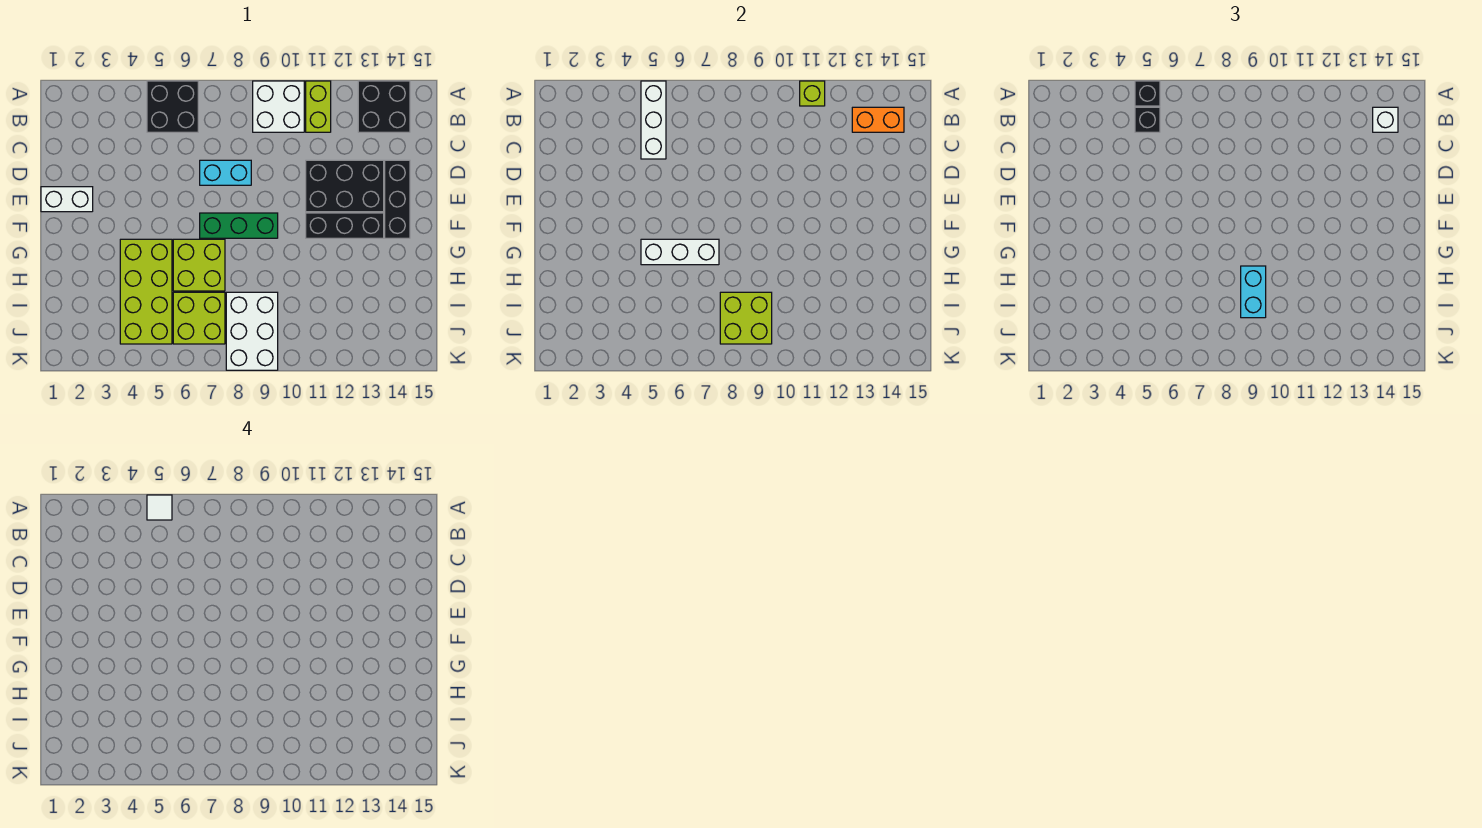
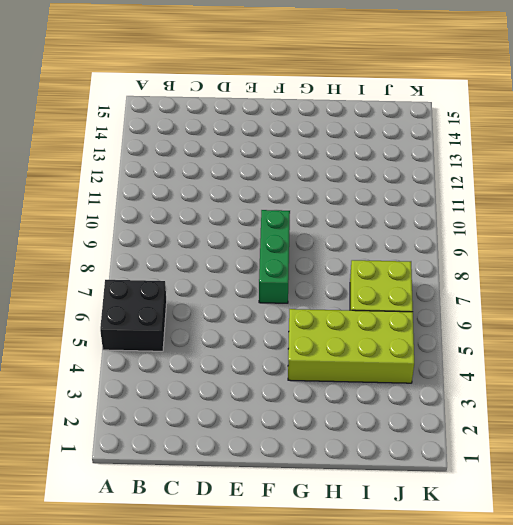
none -> white brick A9:B10 level 1
none -> lime brick A11:B11 level 1
none -> black brick A13:B14 level 1

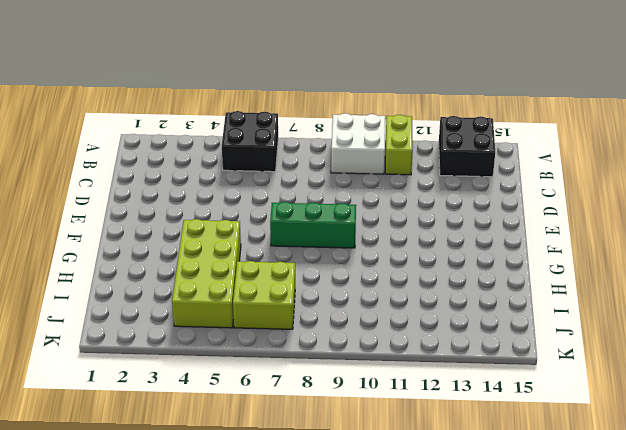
none -> cyan brick D7:D8 level 1
none -> black brick D11:E13 level 1
none -> black brick D14:F14 level 1

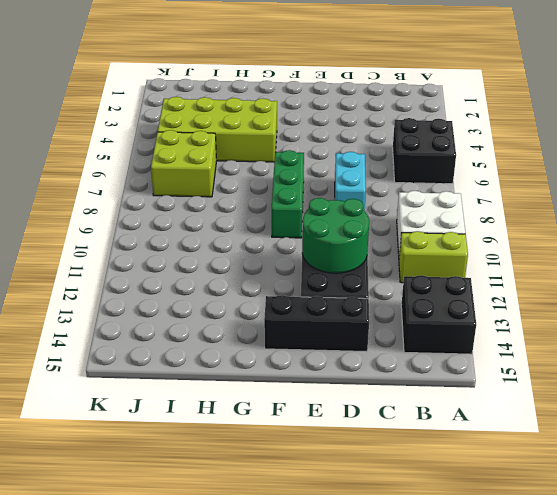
green round brick D11:E12 level 2 -> none
none -> white brick E1:E2 level 1
none -> black brick F11:F13 level 1
none -> lime brick G6:H7 level 1

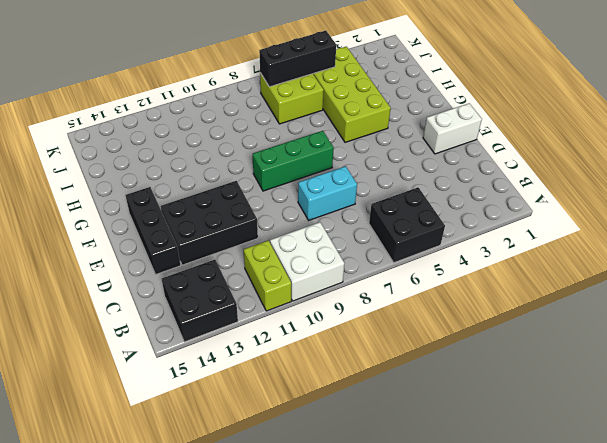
black brick J5:J7 level 2 -> black brick F11:F13 level 1
none -> lime brick G6:H7 level 1
none -> white brick I8:K9 level 1
none -> white brick A5:C5 level 2

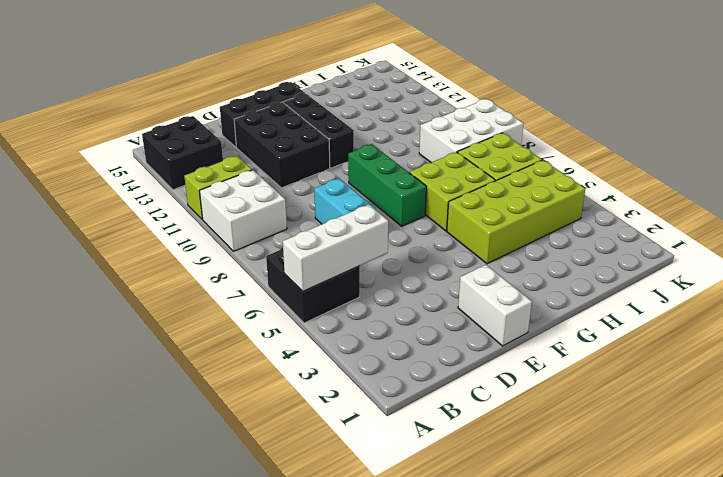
none -> lime brick A11 level 2
none -> orange brick B13:B14 level 2
none -> white brick G5:G7 level 2

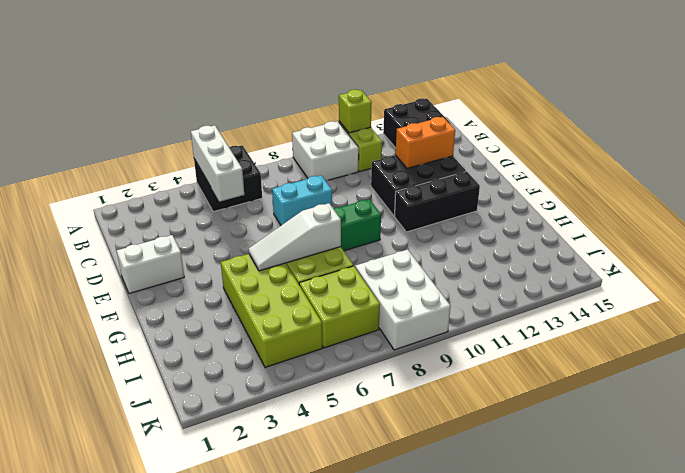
orange brick D12:D13 level 2 -> orange brick B13:B14 level 2
white slope G5:G7 level 2 top 7 -> white brick G5:G7 level 2
none -> black brick D14:F14 level 1
none -> lime brick I8:J9 level 2
none -> black brick A5 level 3

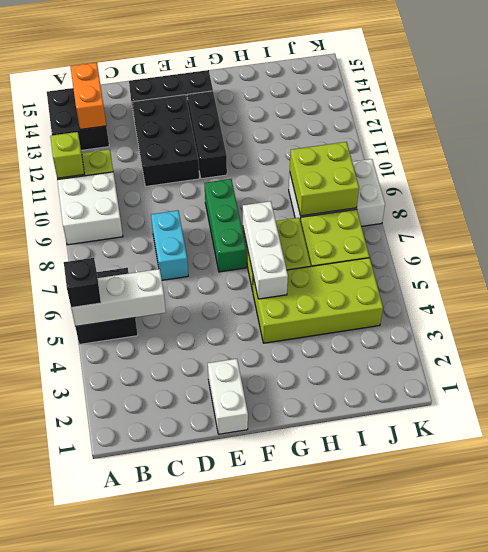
none -> black brick B5 level 3
none -> white brick B14 level 3
none -> cyan brick H9:I9 level 3

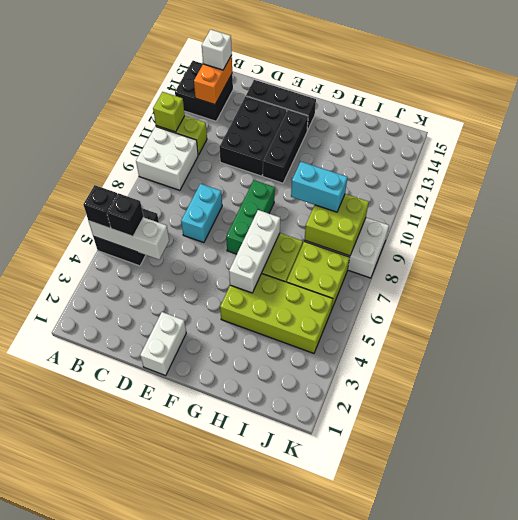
none -> white tile A5 level 4

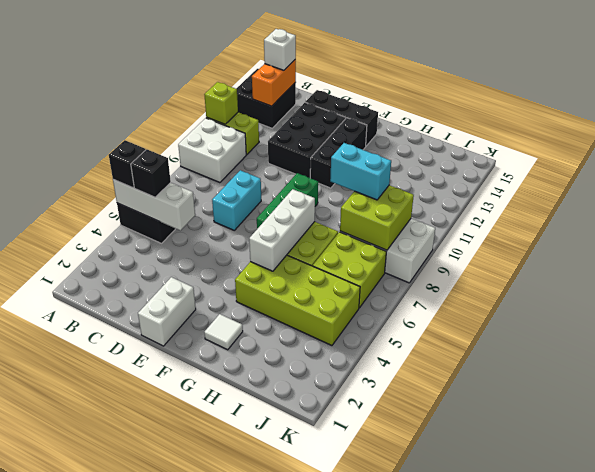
white tile G2 level 1 -> white tile A5 level 4

